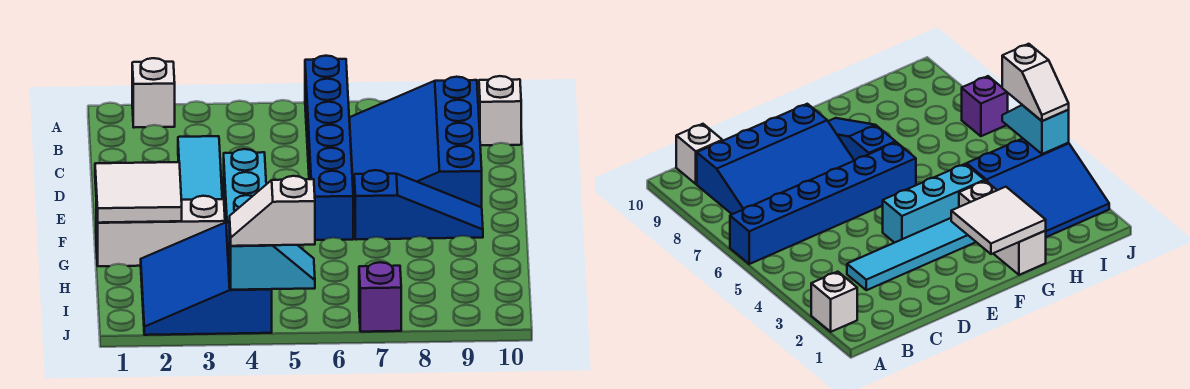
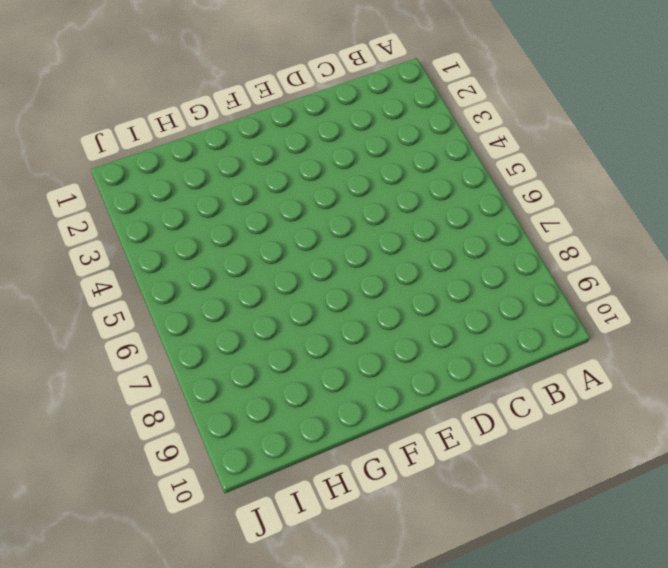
none -> white brick A2 level 1
none -> blue brick A6:F6 level 1
none -> blue slope B7:E9 level 1 top 9

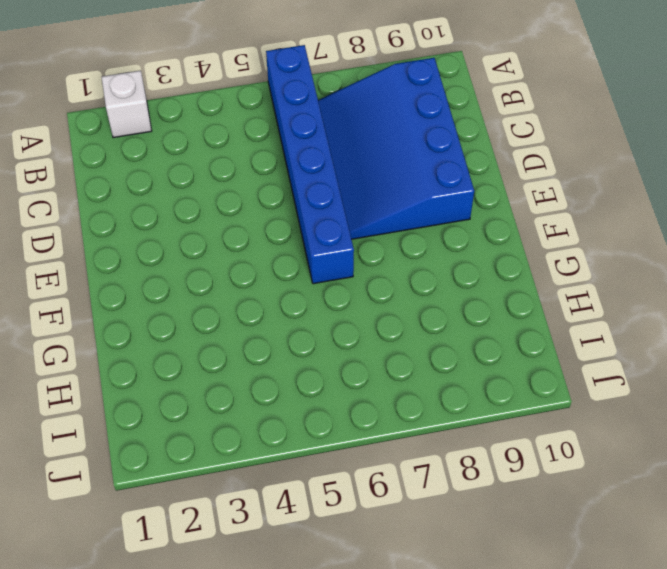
none -> white brick B10 level 1
none -> cyan tile C3:F3 level 1
none -> cyan brick E4:G4 level 1

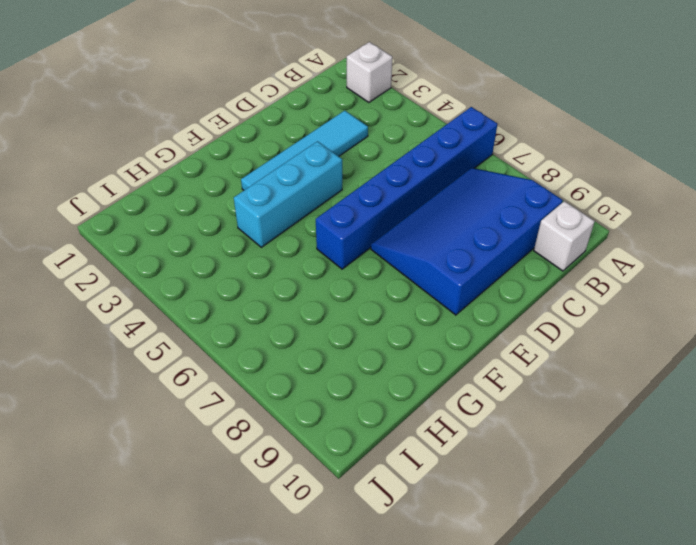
none -> blue slope F7:F9 level 1 top 7
none -> white brick G1:G3 level 1
none -> blue slope H2:J4 level 1 top 4

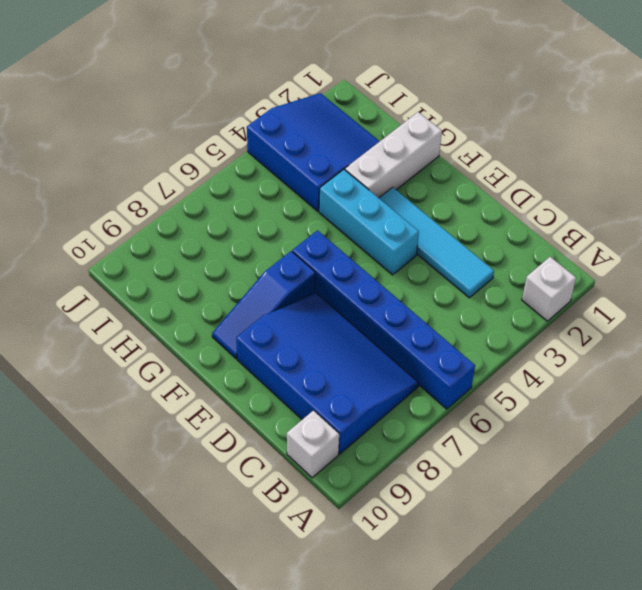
none -> purple brick J7 level 1
none -> white tile F1:G2 level 2
none -> cyan slope J4:J5 level 2 top 4

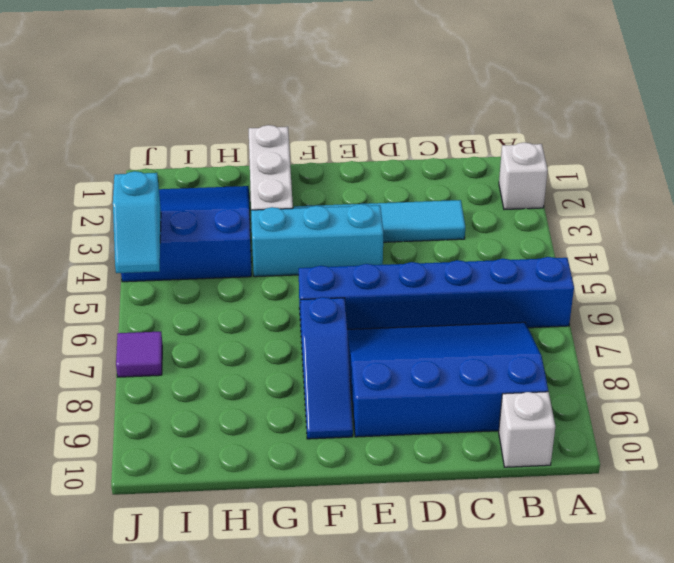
purple tile J7 level 1 -> purple brick J7 level 1
none -> white tile F1:G2 level 2
none -> white slope J4:J5 level 3 top 5

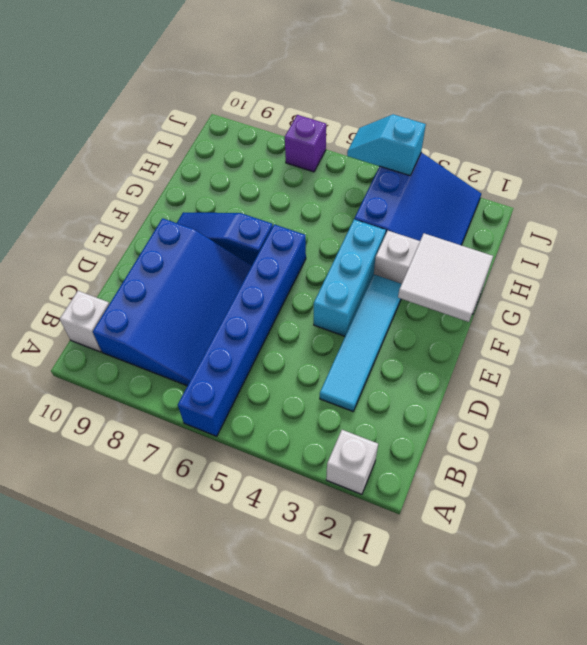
none -> white slope J4:J5 level 3 top 5

